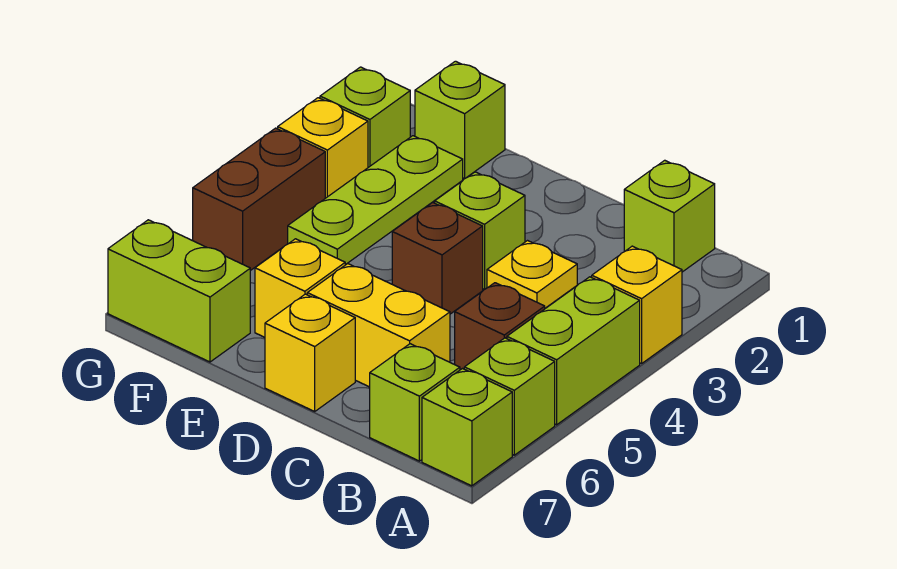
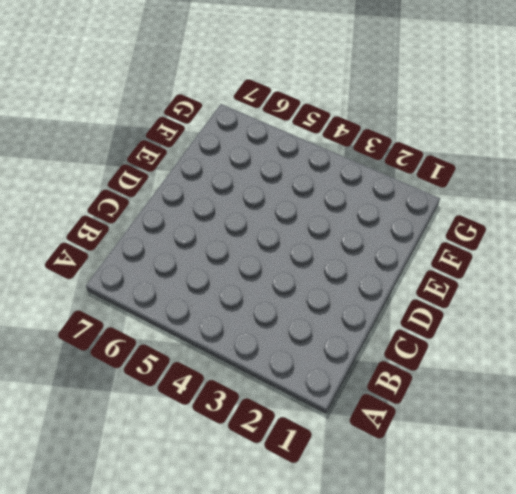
none -> yellow brick A3 level 1
none -> lime brick A4:A5 level 1
none -> lime brick A6 level 1

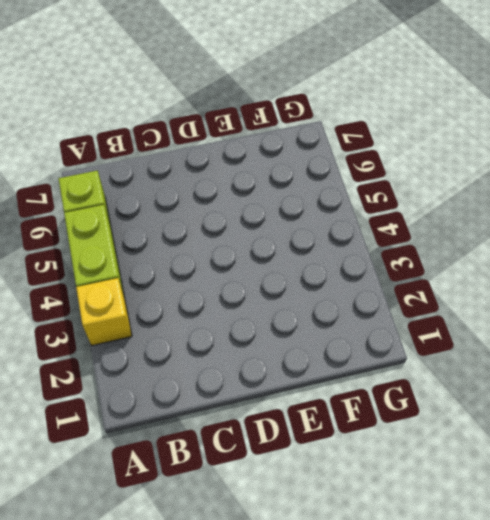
none -> lime brick A7 level 1
none -> lime brick B1 level 1
none -> brown brick B5 level 1

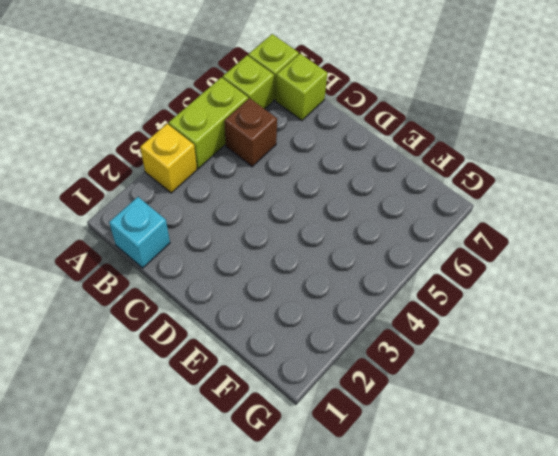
cyan brick B1 level 1 -> lime brick B1 level 1
none -> yellow plate C3 level 1
none -> yellow brick C6:D6 level 1
none -> lime brick D3 level 1

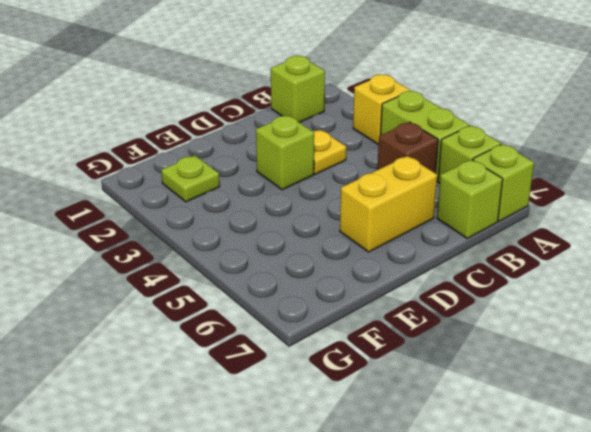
lime plate F2 level 1 -> lime plate F2:F4 level 1
none -> brown brick D4 level 1
none -> yellow brick D7 level 1
none -> yellow brick E6 level 1

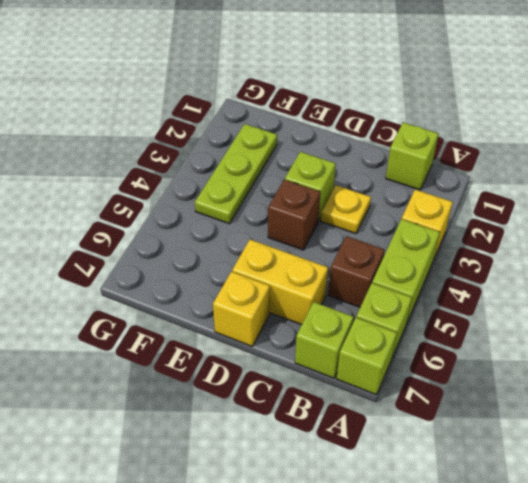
none -> yellow brick E6 level 1
none -> lime brick F1 level 1
none -> lime brick F7:G7 level 1

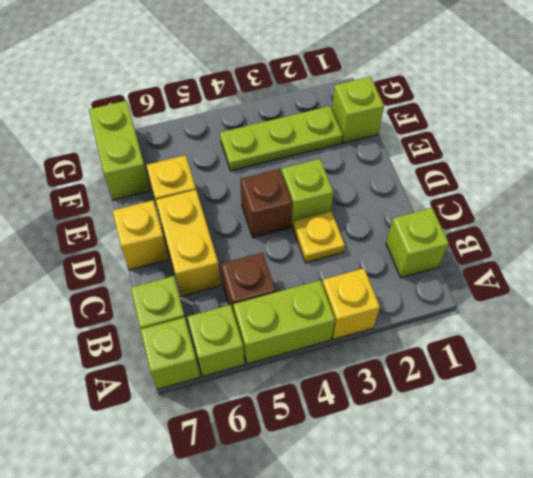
none -> lime brick G2 level 1
none -> yellow brick G3 level 1
none -> brown brick G4:G5 level 1

